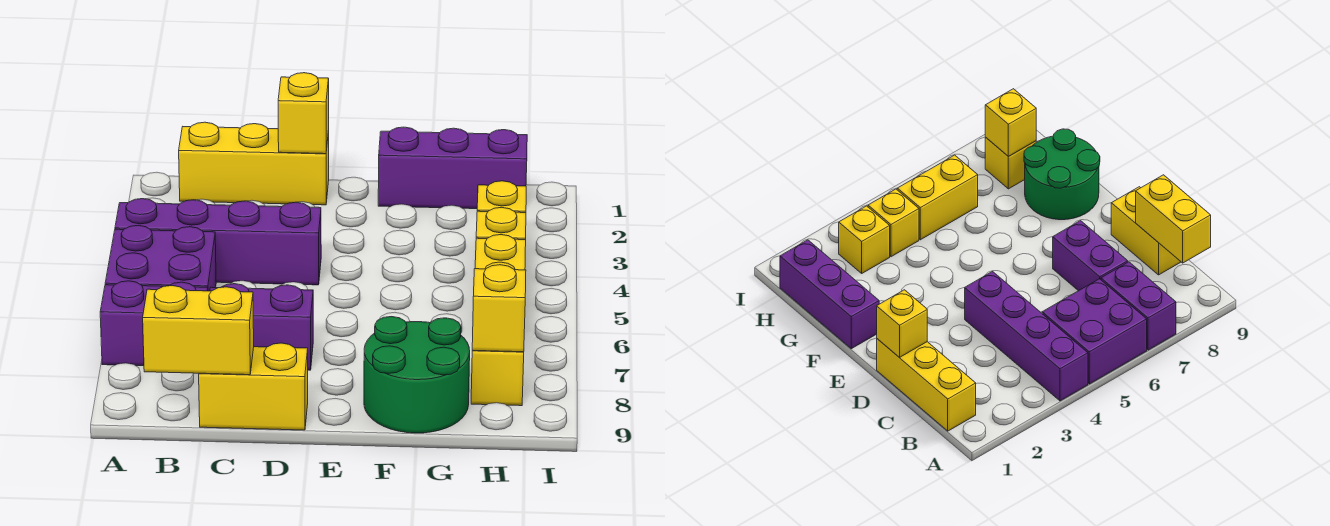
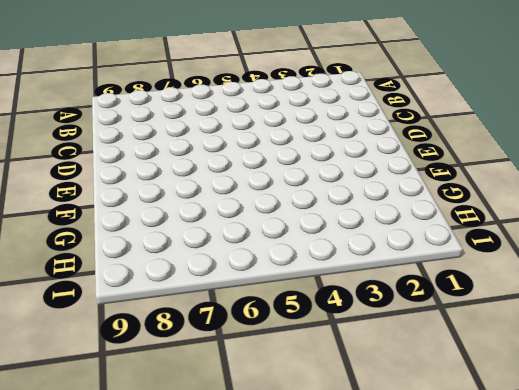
none -> purple brick A4:D4 level 1
none -> purple brick A5:B6 level 1
none -> purple brick A7:B7 level 1

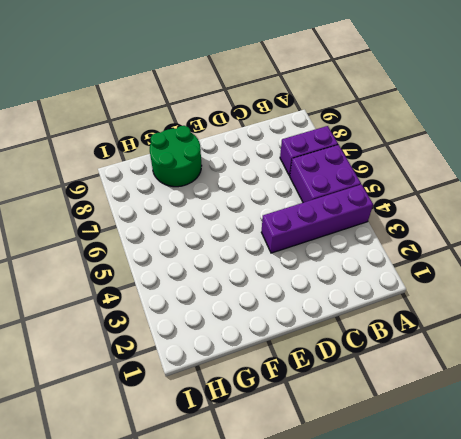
none -> yellow brick B1:D1 level 1
none -> purple brick C7:D7 level 1
none -> yellow brick C9:D9 level 1

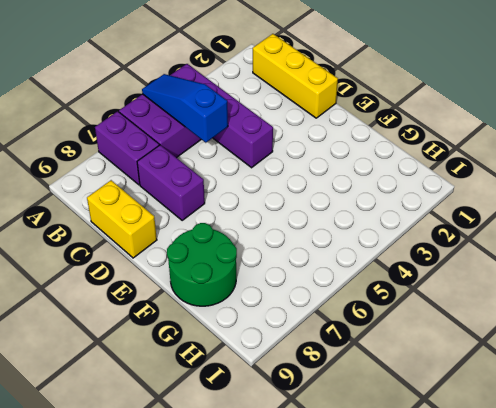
blue slope A5:C5 level 2 top C -> none
none -> purple brick F1:H1 level 1
none -> yellow brick H3 level 1
none -> yellow brick H4 level 1

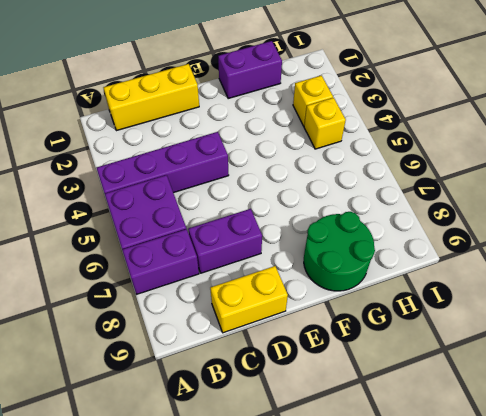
purple brick F1:G1 level 1 -> purple brick F1:H1 level 1
none -> yellow brick H5:H6 level 1
none -> yellow brick H8 level 1
none -> yellow brick B9:C9 level 2

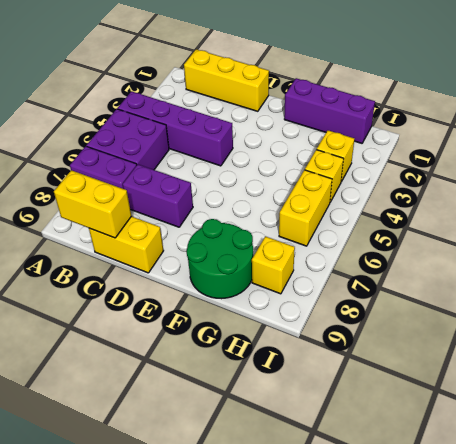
none -> yellow brick D1 level 2
none -> yellow brick H8 level 2

